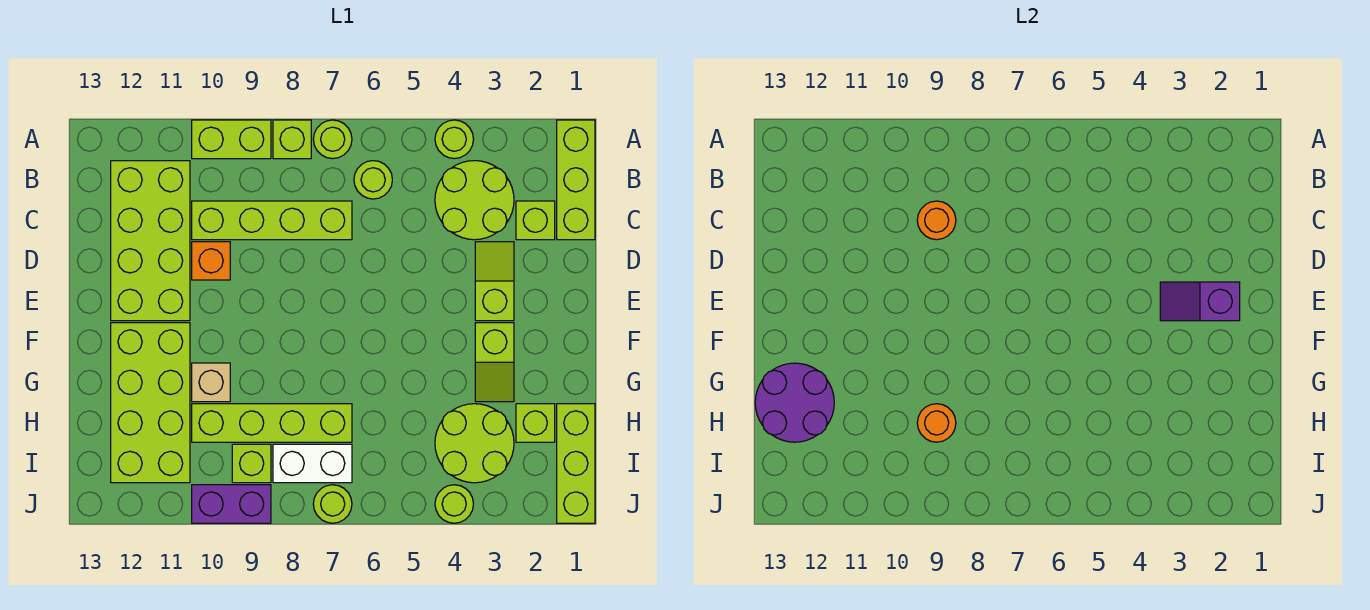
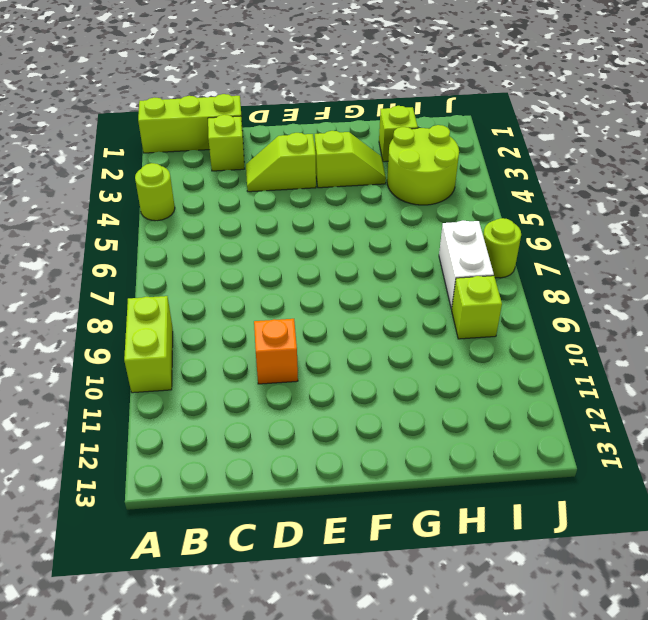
none -> lime round brick A7 level 1
none -> lime brick A8 level 1
none -> lime round brick B3:C4 level 1

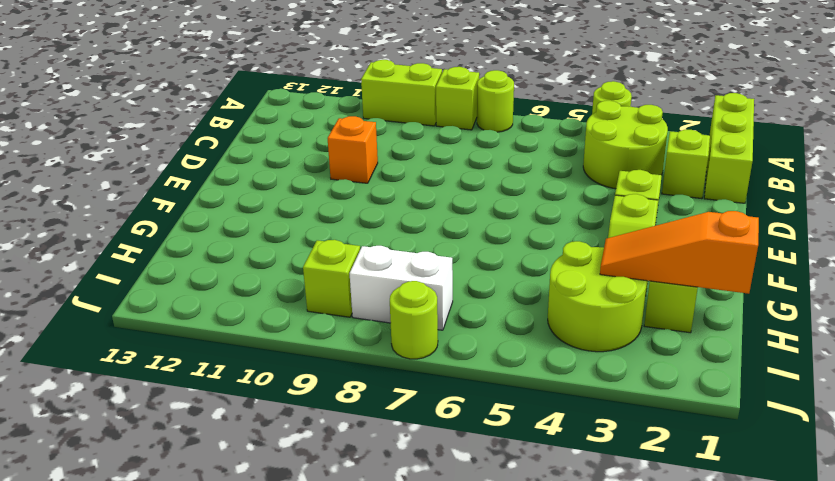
orange slope H1:H3 level 2 top 1 -> none
none -> lime round brick B6 level 1
none -> lime brick B11:E12 level 1
none -> lime brick C7:C10 level 1

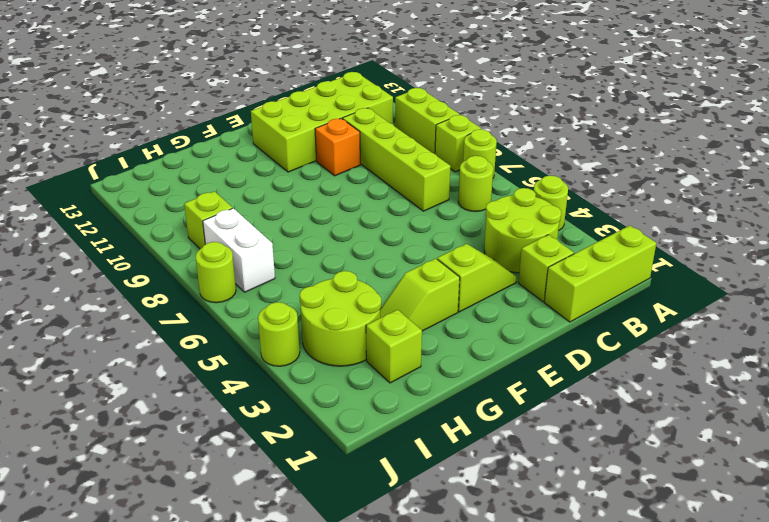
none -> lime brick F11:I12 level 1
none -> tan brick G10 level 1
none -> lime brick H1:J1 level 1

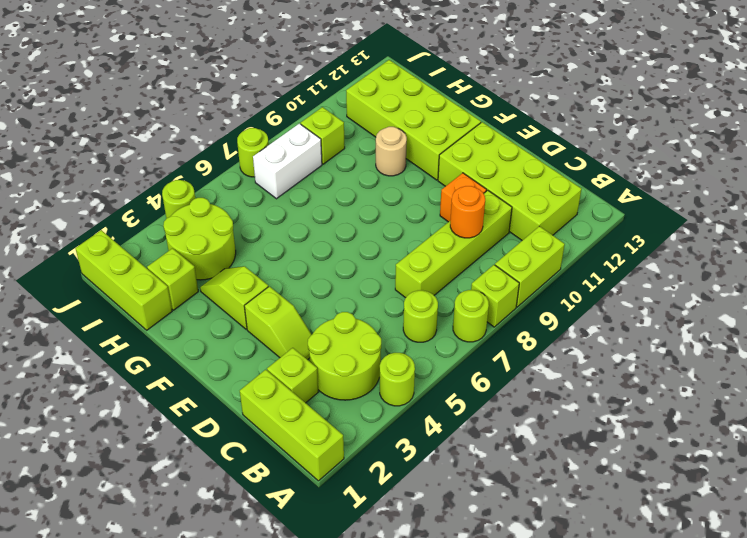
tan round brick G10 level 1 -> tan brick G10 level 1
none -> lime brick H7:H10 level 1
none -> purple brick J9:J10 level 1
none -> purple slope E2:E3 level 2 top 2

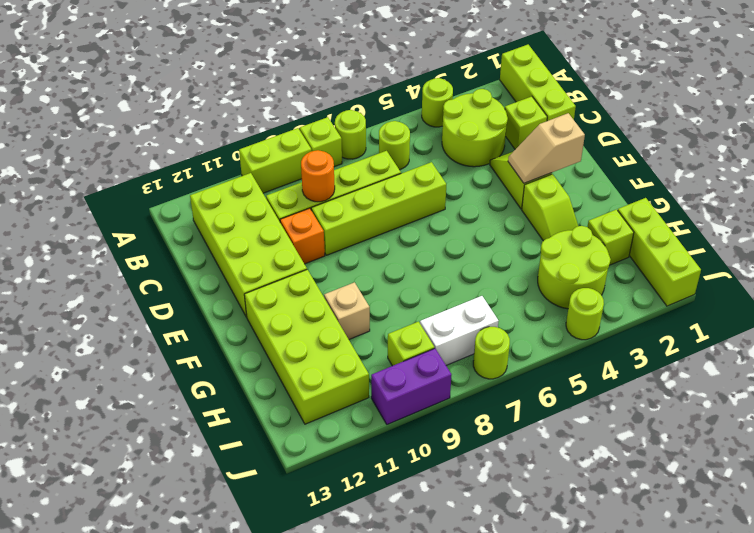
lime brick D6:D9 level 1 -> lime brick H7:H10 level 1
tan slope E2:E3 level 2 top 2 -> purple slope E2:E3 level 2 top 2
none -> purple round brick G12:H13 level 2
none -> orange round brick H9 level 2

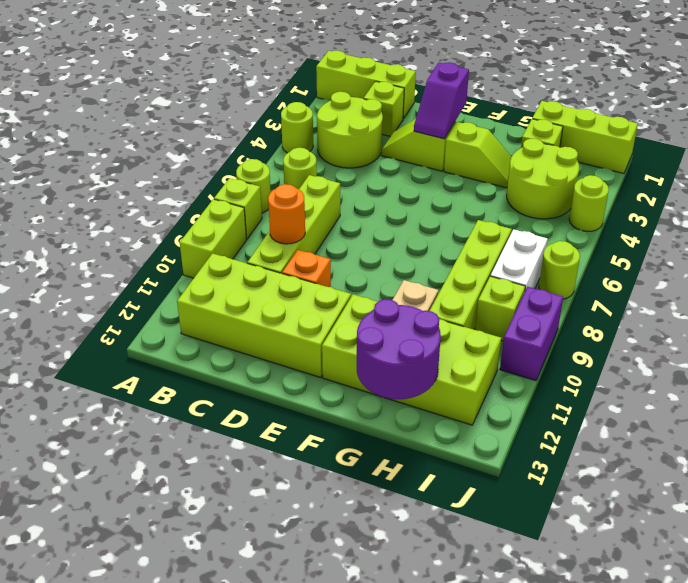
none -> orange round brick H9 level 2

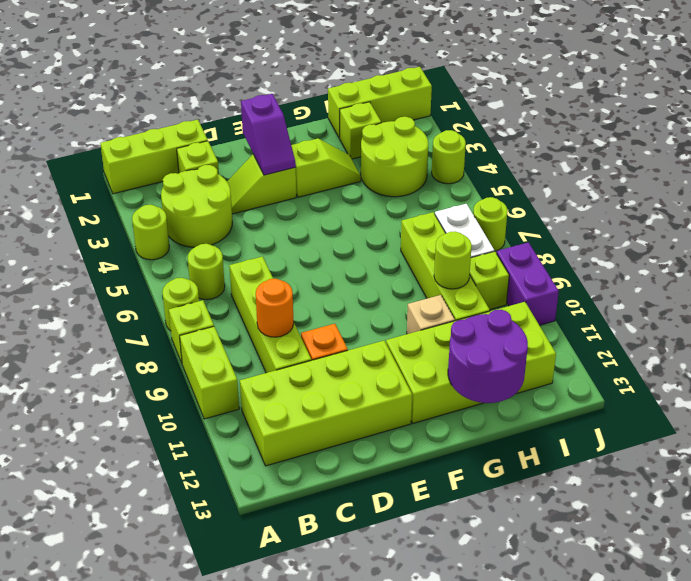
lime round brick H9 level 2 -> orange round brick H9 level 2

